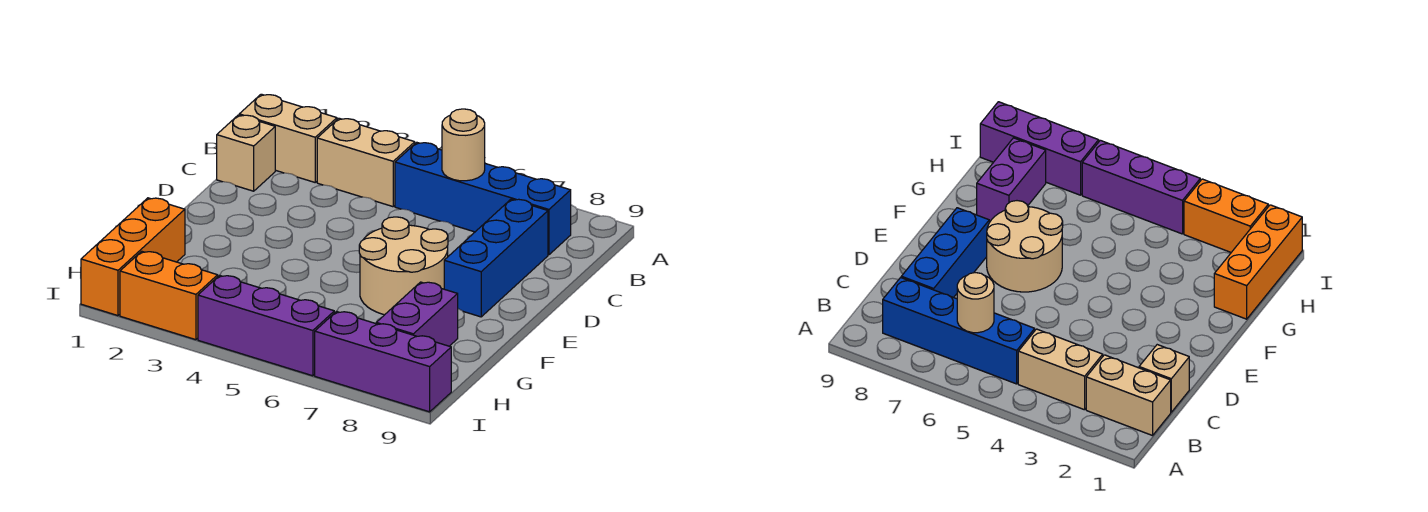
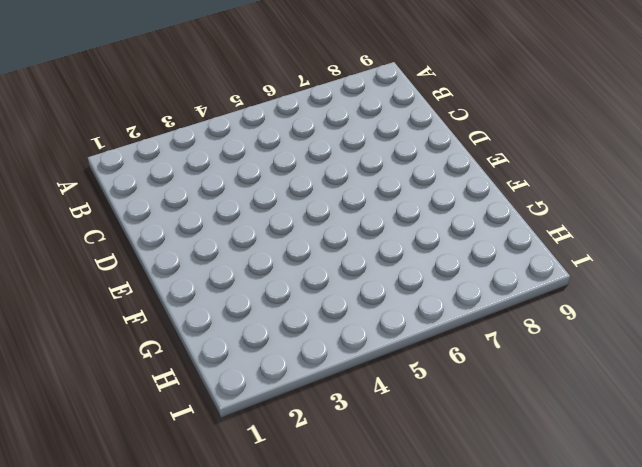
none -> tan brick B1:B2 level 1
none -> tan brick B3:B4 level 1
none -> blue brick B5:B8 level 1

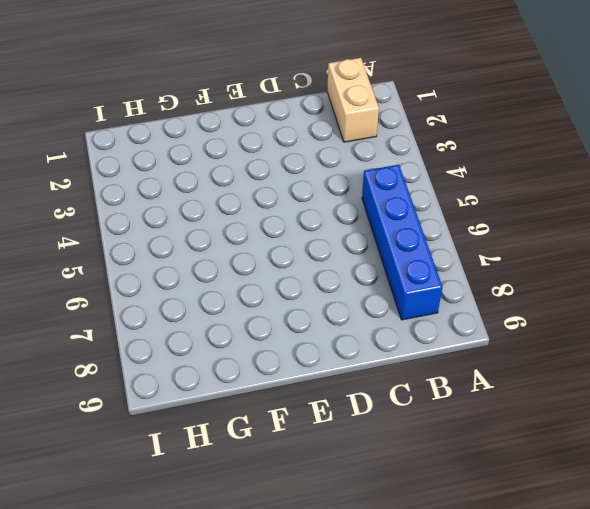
none -> tan brick B3:B4 level 1
none -> tan brick C1 level 1
none -> blue brick C8:E8 level 1

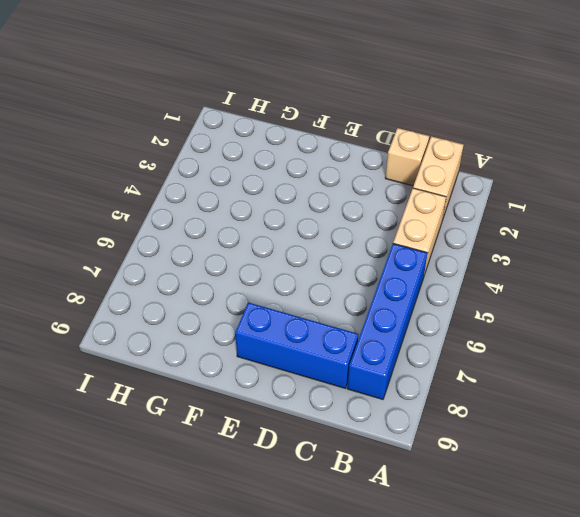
none -> tan round brick E6:F7 level 1
none -> orange brick G1:I1 level 1
none -> purple brick G8:H8 level 1

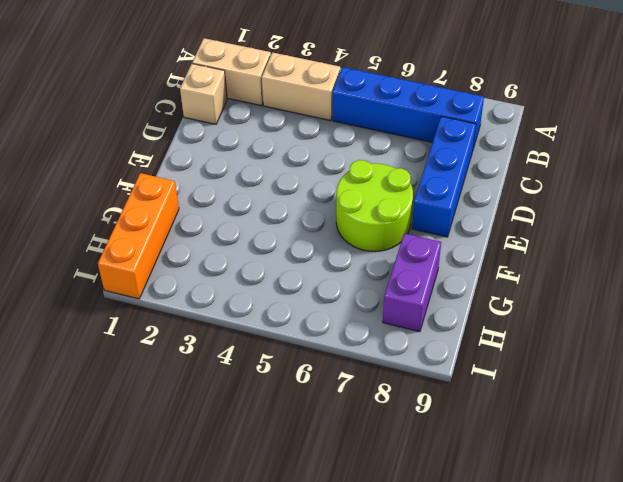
lime round brick E6:F7 level 1 -> tan round brick E6:F7 level 1
none -> orange brick I2:I3 level 1
none -> purple brick I4:I6 level 1
none -> purple brick I7:I9 level 1

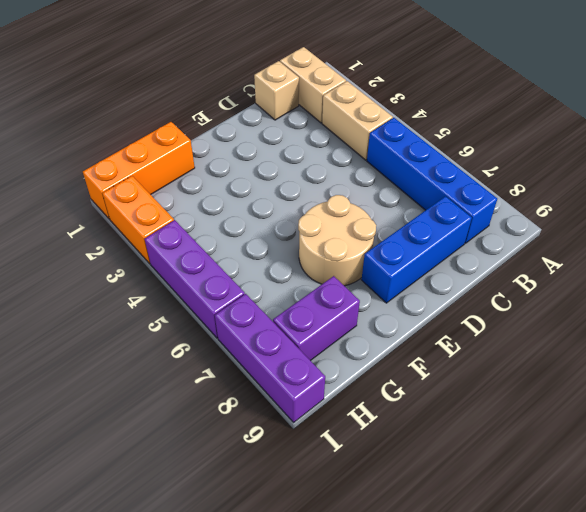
none -> tan round brick B6 level 2

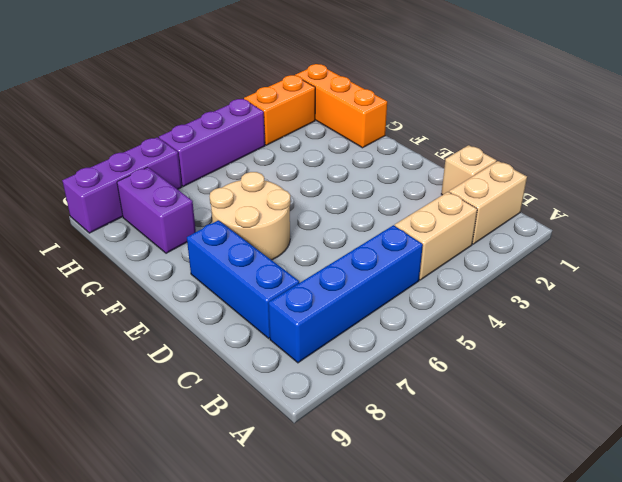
none -> tan round brick B6 level 2

